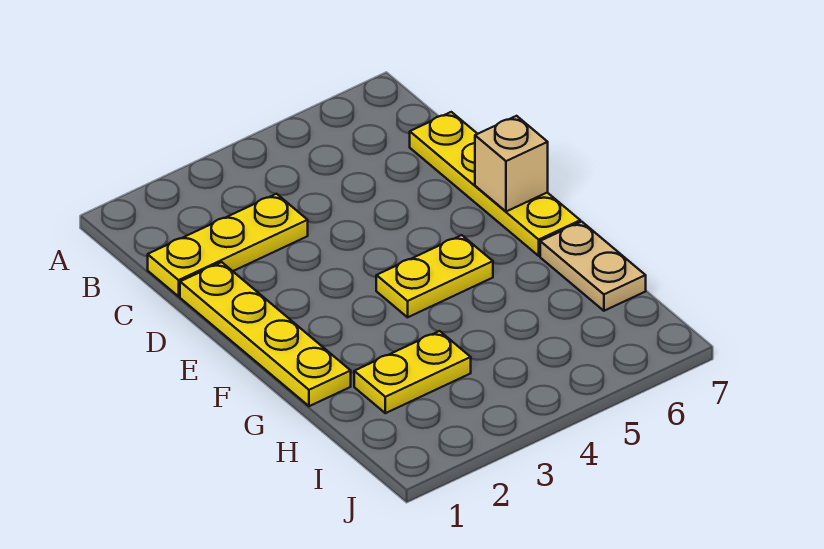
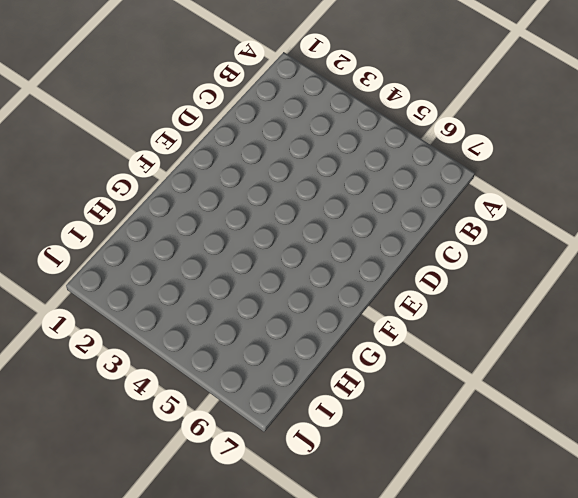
none -> yellow plate C1:C3 level 1
none -> yellow plate C7:F7 level 1

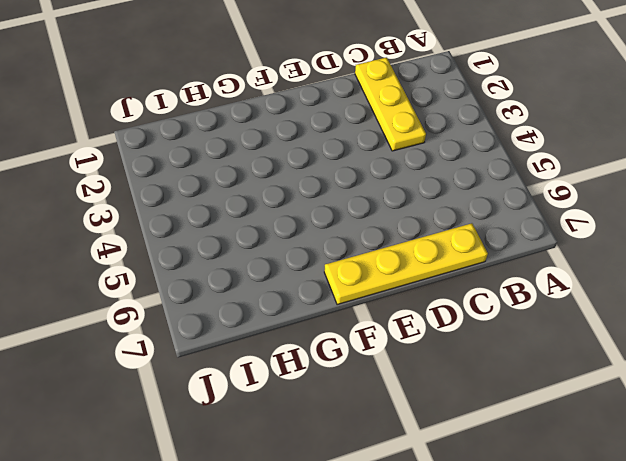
none -> yellow plate D1:G1 level 1
none -> yellow plate F4:F5 level 1

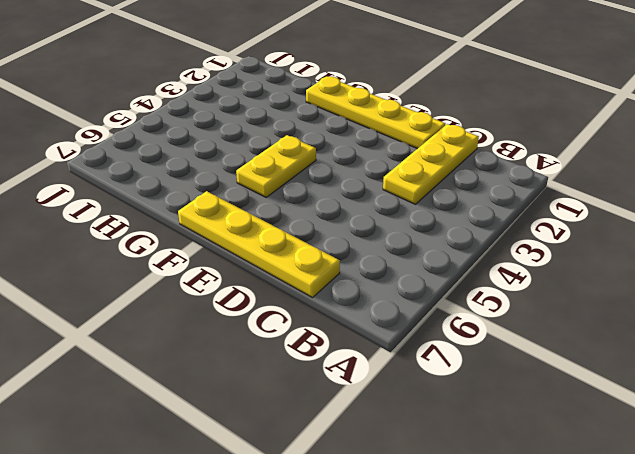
none -> tan plate G7:H7 level 1
none -> yellow plate H2:H3 level 1

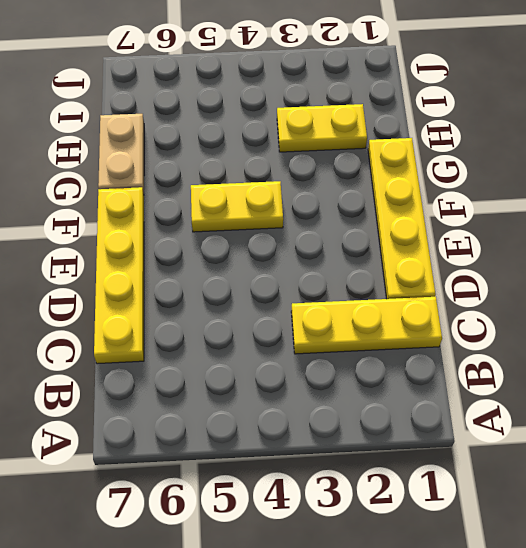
none -> tan brick E7 level 2

